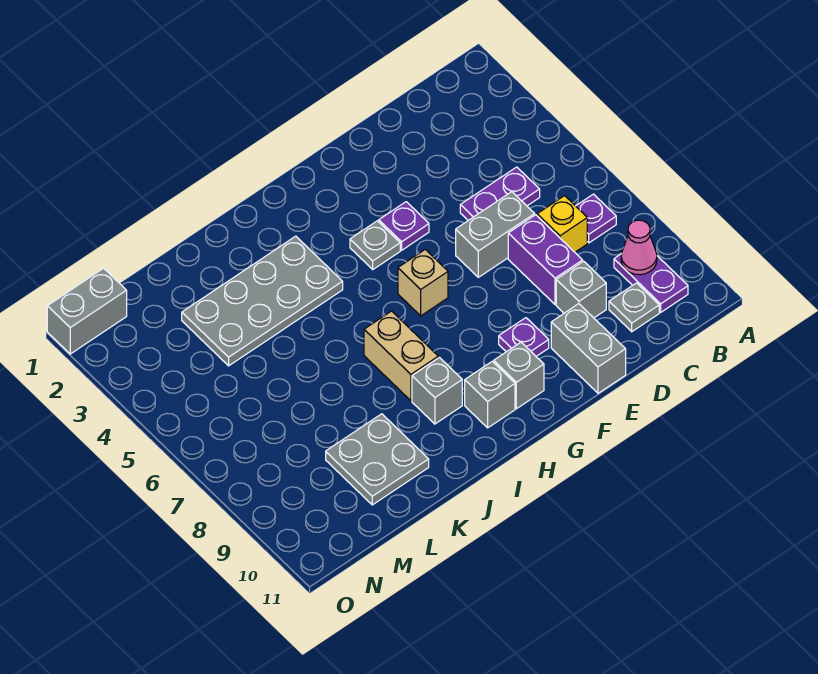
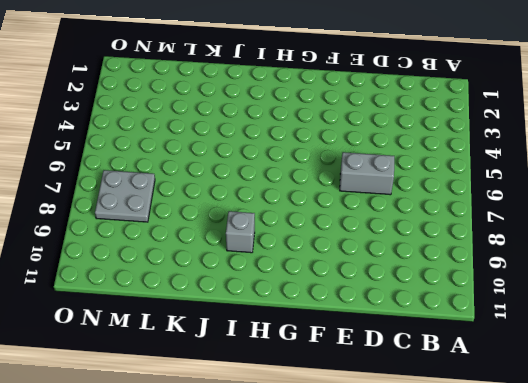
grey plate M7:N8 level 1 -> grey plate K9:L10 level 1
none -> purple plate B7 level 1
none -> purple plate B9:B10 level 1
none -> purple plate C5:D5 level 1

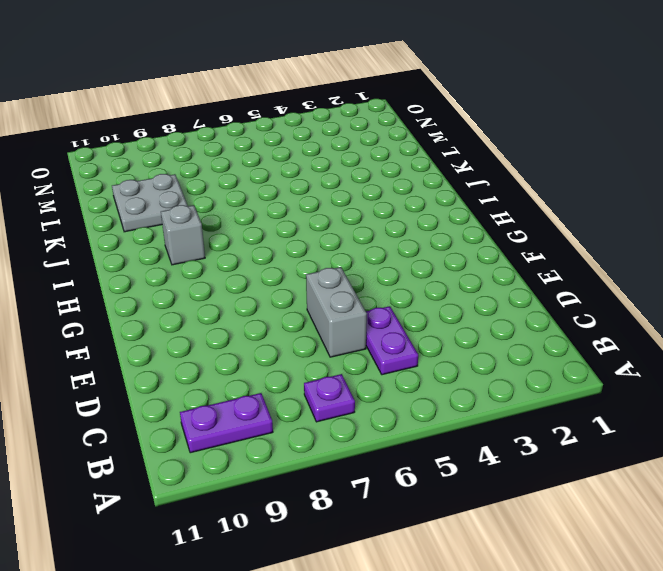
none -> yellow brick C7 level 1
none -> grey plate C10 level 1
none -> purple brick D7:D8 level 1

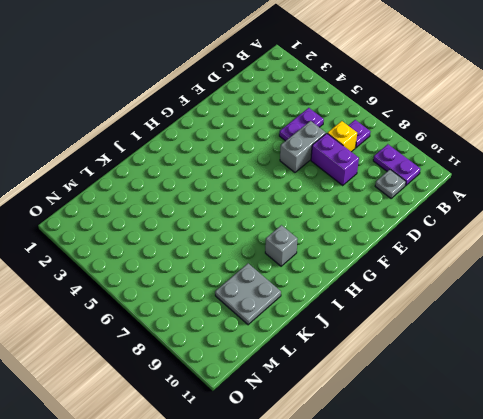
none -> grey brick D9 level 1
none -> grey brick E10:E11 level 1
none -> purple plate F4 level 1

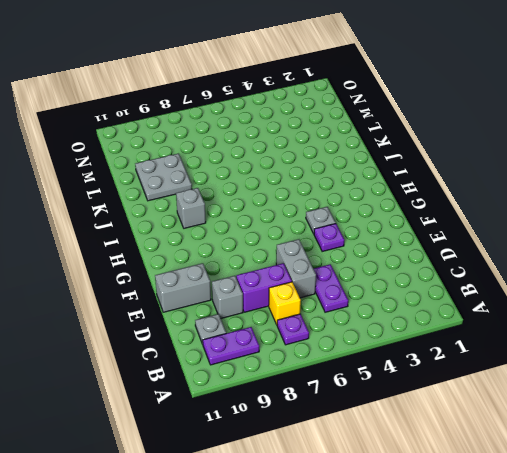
none -> purple plate F9 level 1
none -> tan brick G6 level 1
none -> grey brick G10 level 1

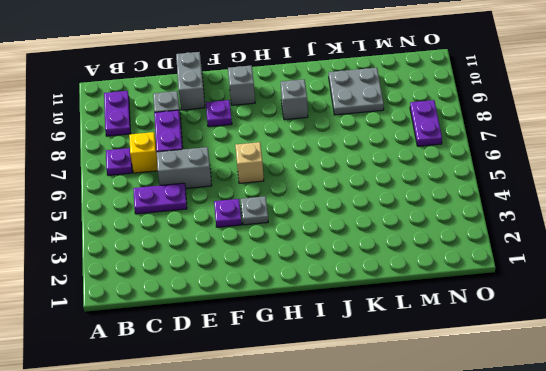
purple plate N7:N8 level 1 -> none
none -> grey plate C10 level 1
none -> grey brick H10 level 1
none -> grey plate I3:L4 level 1

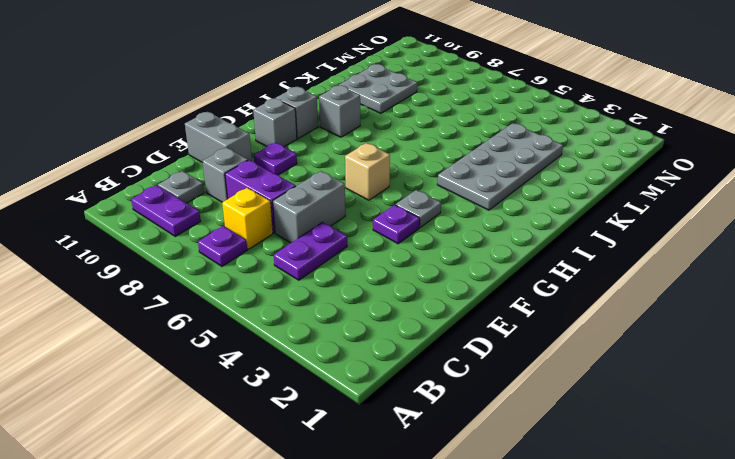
none -> tan brick I7:I8 level 1
none -> grey brick N1:O1 level 1
none -> pink cone B9 level 2

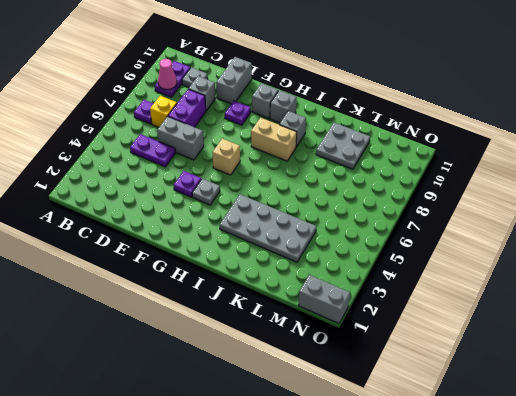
tan brick H8:I8 level 1 -> tan brick I7:I8 level 1

